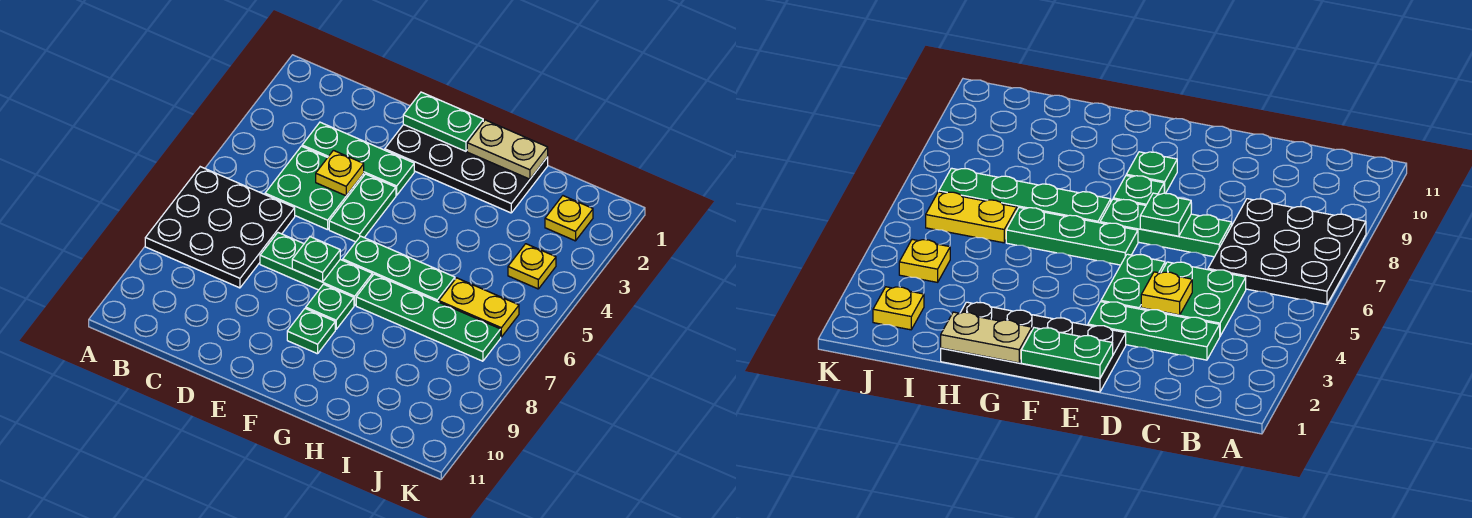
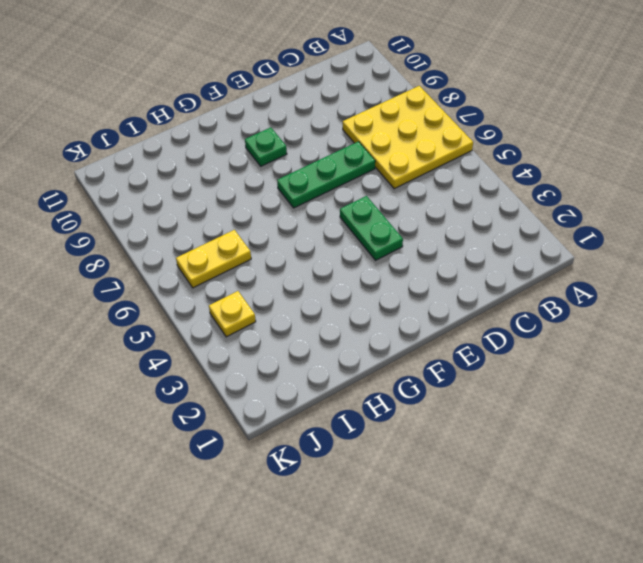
yellow plate A6:C8 level 1 -> black plate A6:C8 level 1
none -> green plate C3:E3 level 1
none -> green plate C4:D5 level 1
none -> black plate E1:H2 level 1

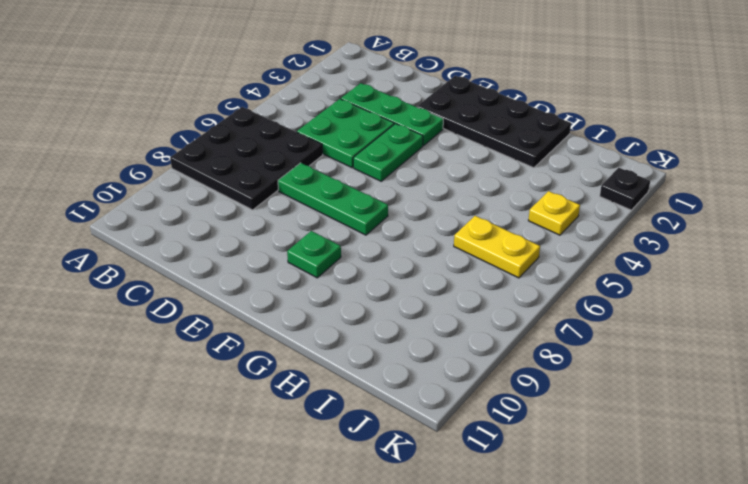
black plate K2 level 1 -> none
none -> green plate F6:H6 level 1
none -> green plate F8 level 1
none -> green plate G7:J7 level 1

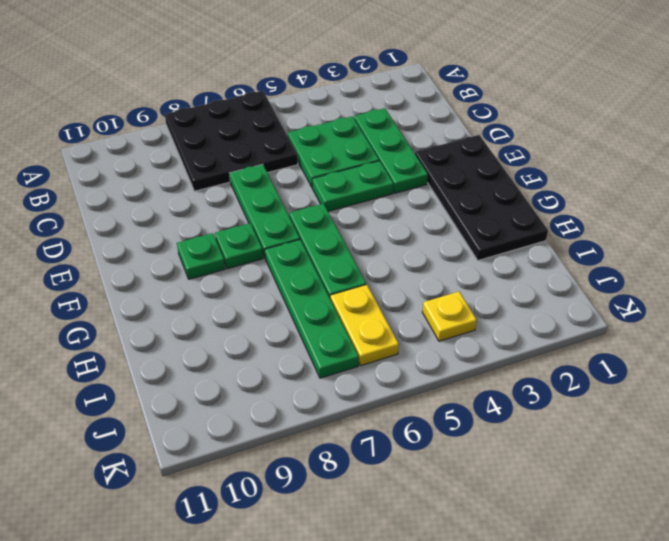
none -> yellow plate J2 level 1
none -> yellow plate D4 level 2
none -> green plate E1:F1 level 2

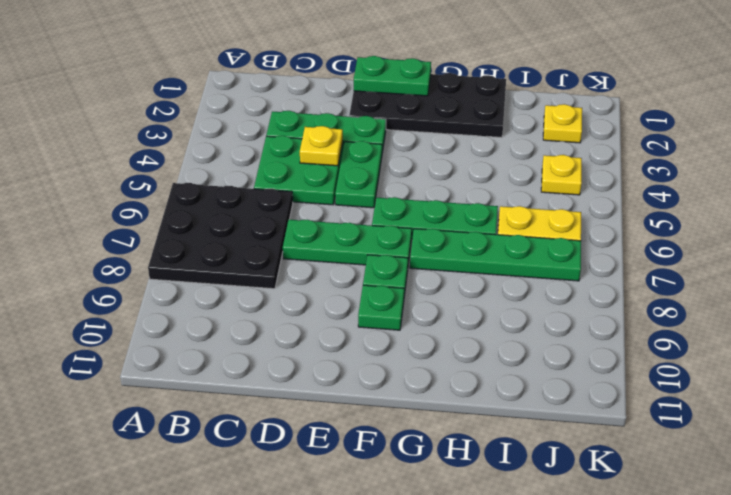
none -> green plate E7 level 2
none -> tan plate G1:H1 level 2

